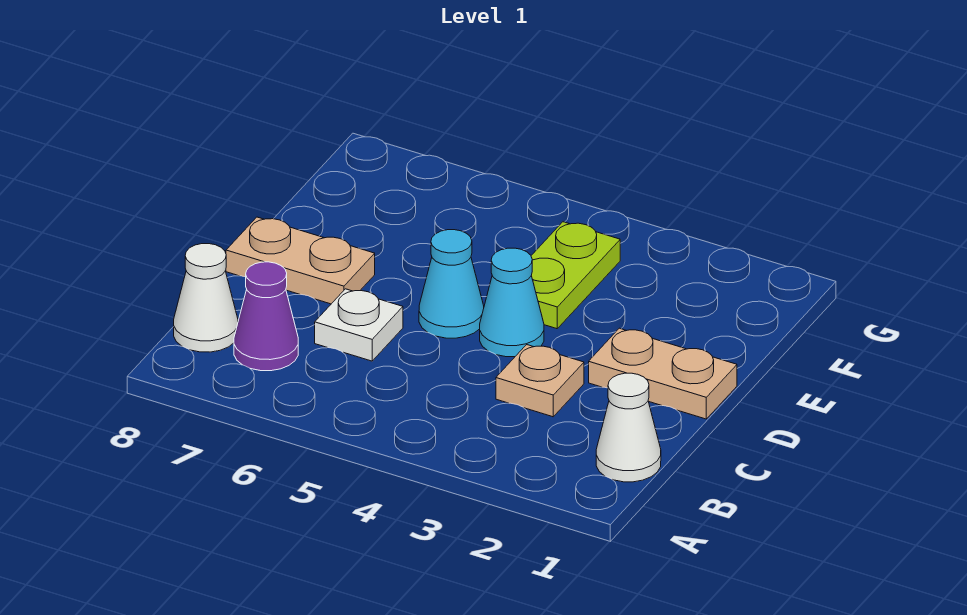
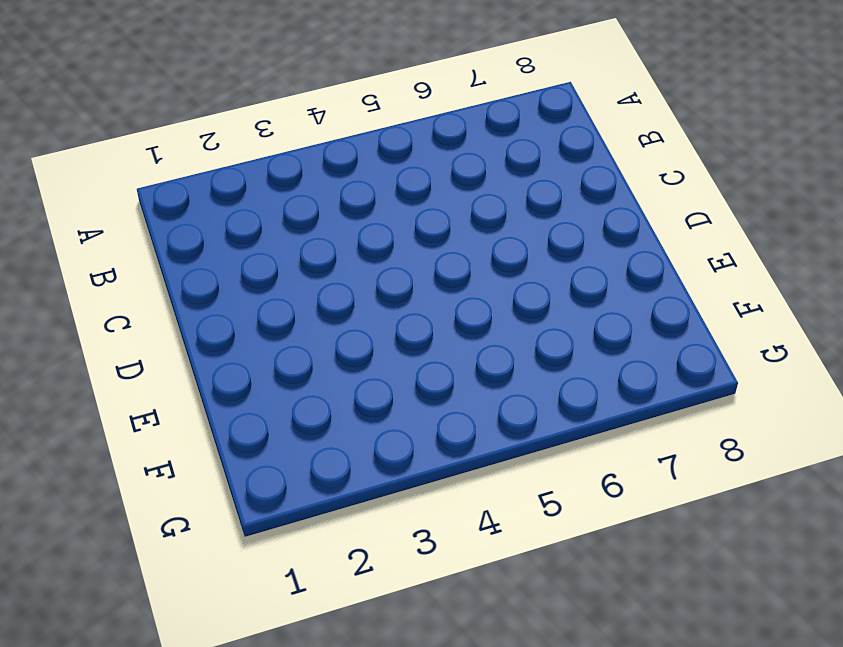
none -> white cone B1 level 1
none -> purple cone B7 level 1

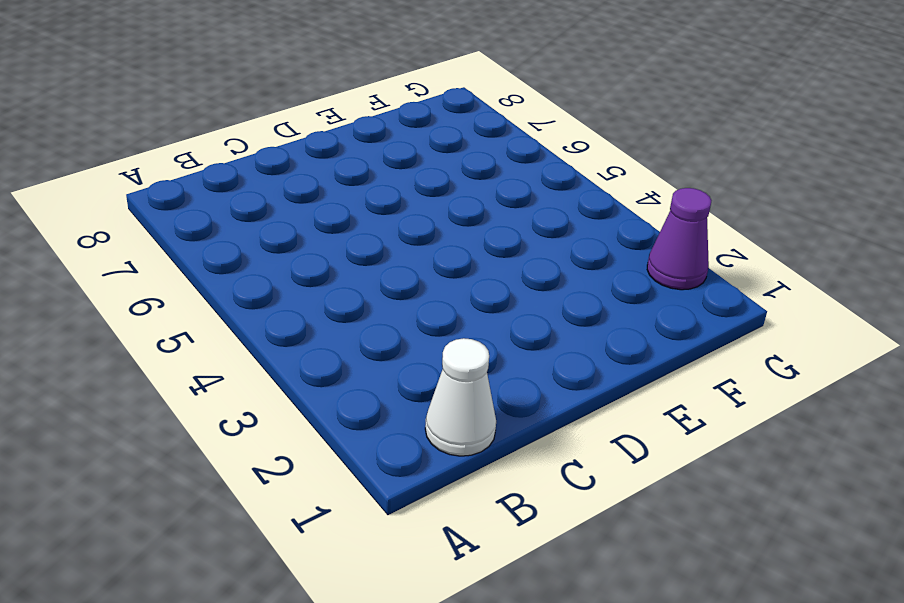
purple cone G2 level 1 -> purple cone B7 level 1
none -> white cone B8 level 1
none -> tan plate C3 level 1

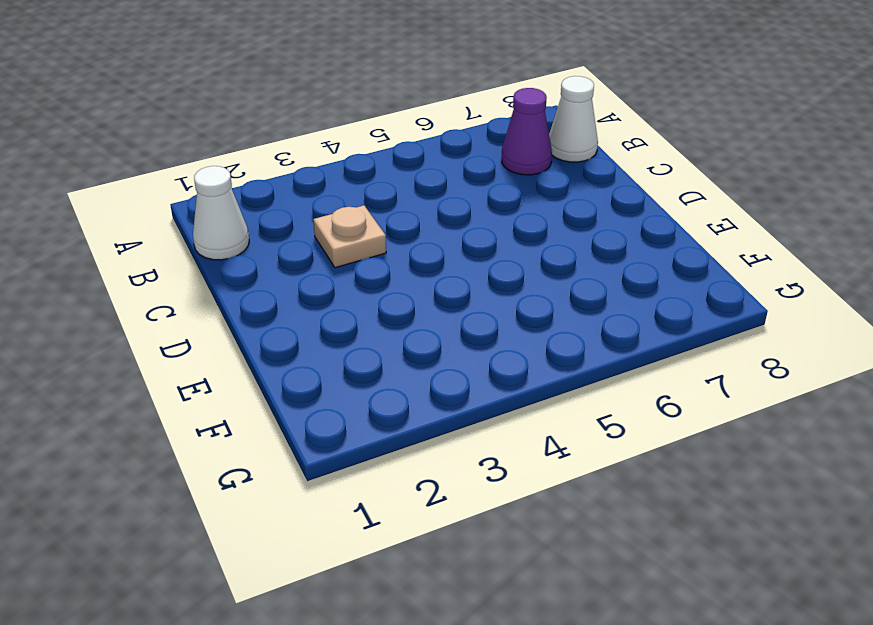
none -> white plate C6 level 1
none -> tan plate D1:D2 level 1

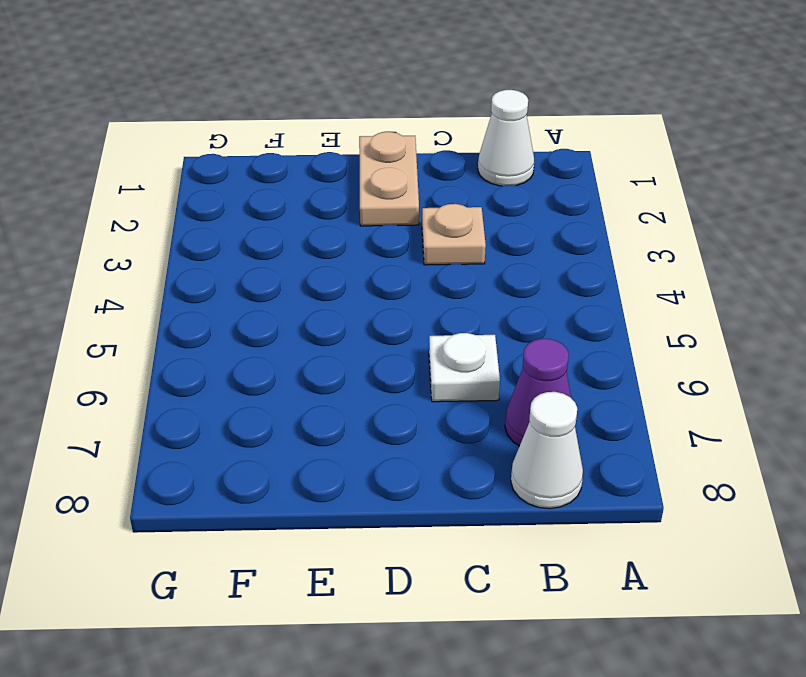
none -> cyan cone D4 level 1
none -> cyan cone D5 level 1

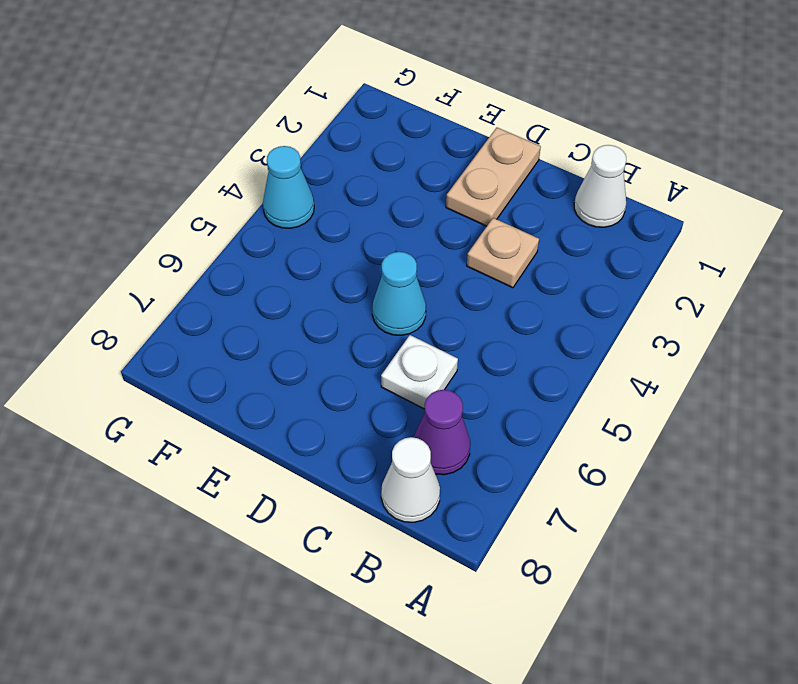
cyan cone G4 level 1 -> cyan cone D4 level 1
none -> tan plate D7:D8 level 1
none -> lime plate E4:F4 level 1

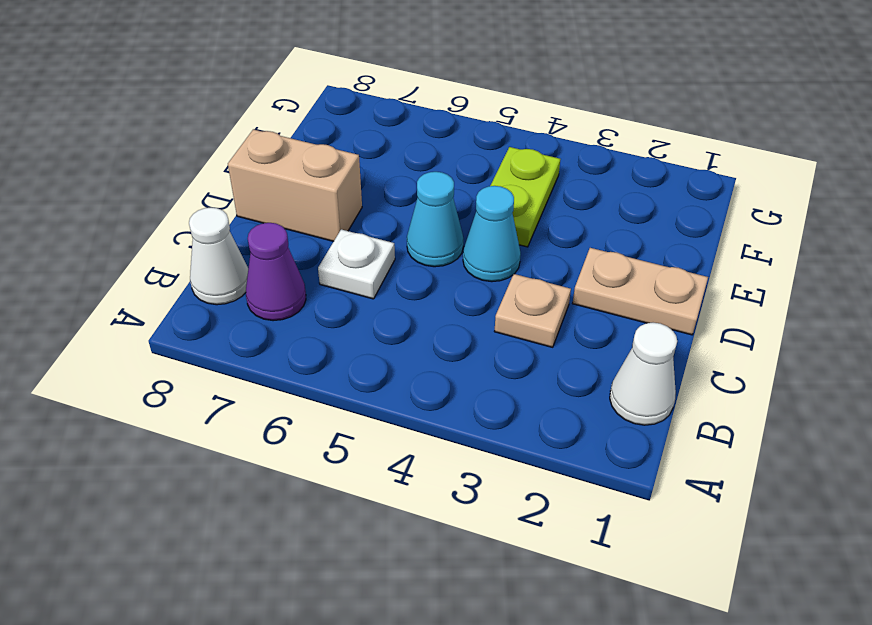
tan brick D7:D8 level 1 -> tan plate D7:D8 level 1

